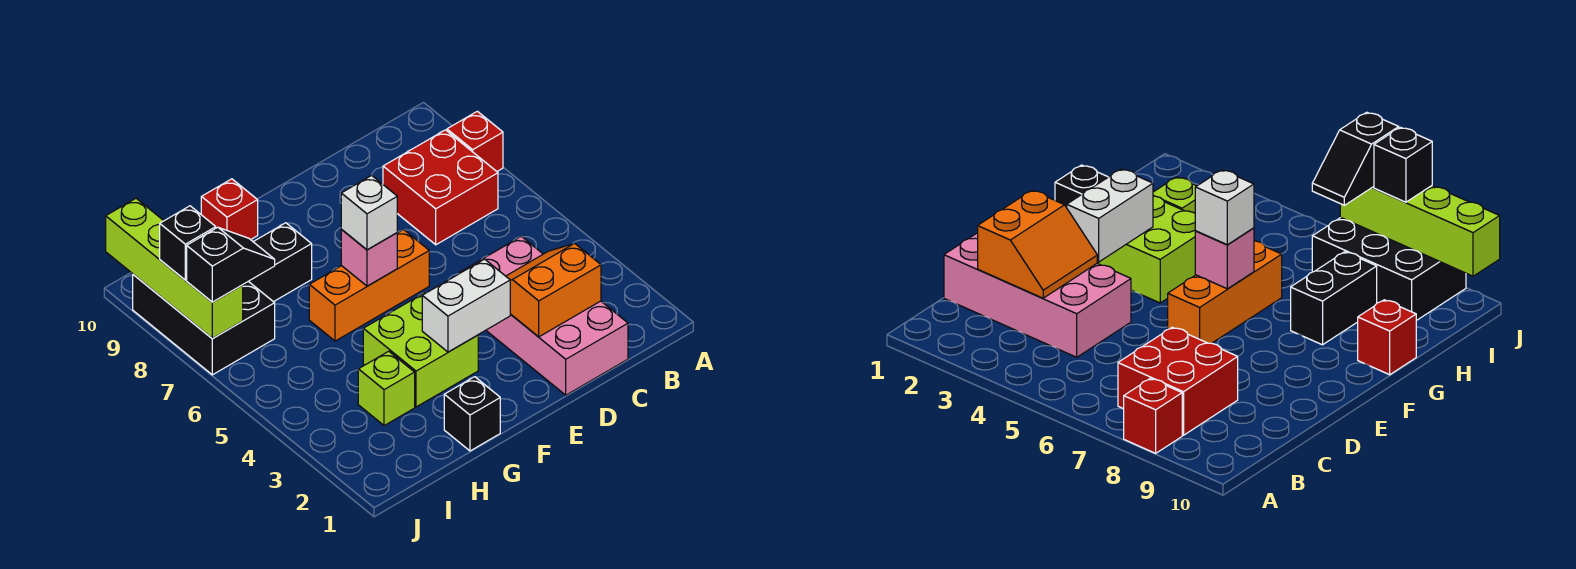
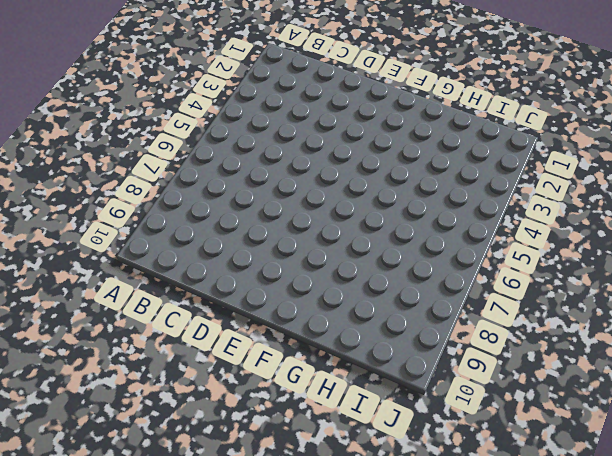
none -> red brick A8 level 1
none -> red brick B7:C8 level 1
none -> pink brick C1:D4 level 1

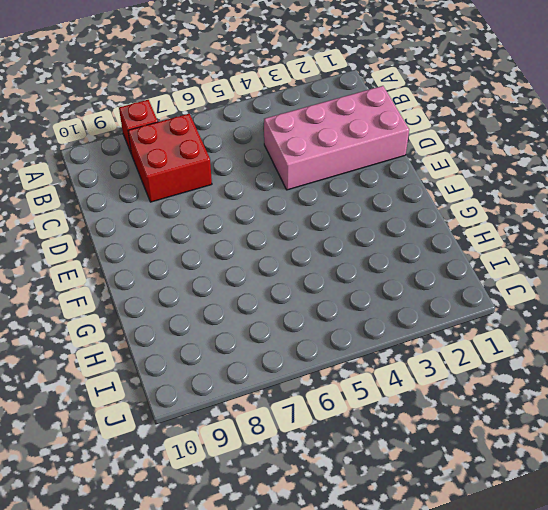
none -> orange brick E6:G6 level 1
none -> lime brick F3:G4 level 1
none -> black brick G1 level 1

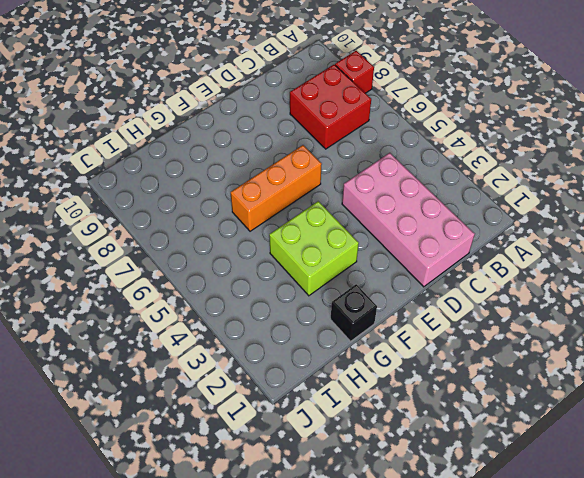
none -> black brick G8:H8 level 1
none -> red brick G10 level 1
none -> lime brick H3 level 1

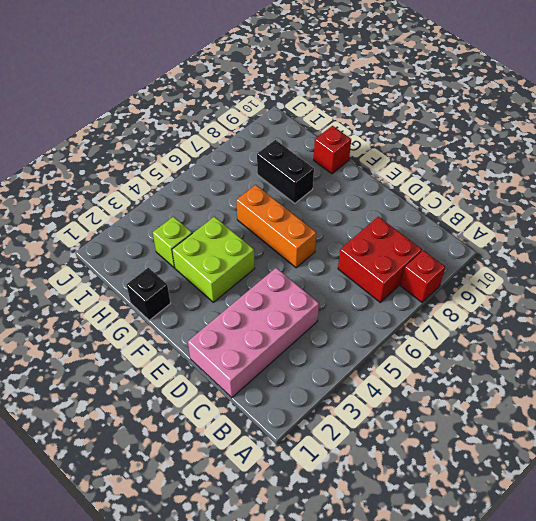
none -> black brick I7:J9 level 1
none -> orange slope C2:D3 level 2 top 2
none -> white brick E3:F3 level 2

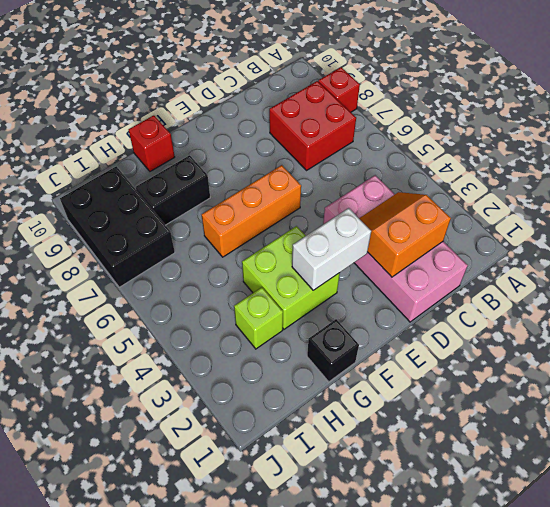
none -> pink brick F6 level 2
none -> lime brick J7:J10 level 2
none -> white brick F6 level 3

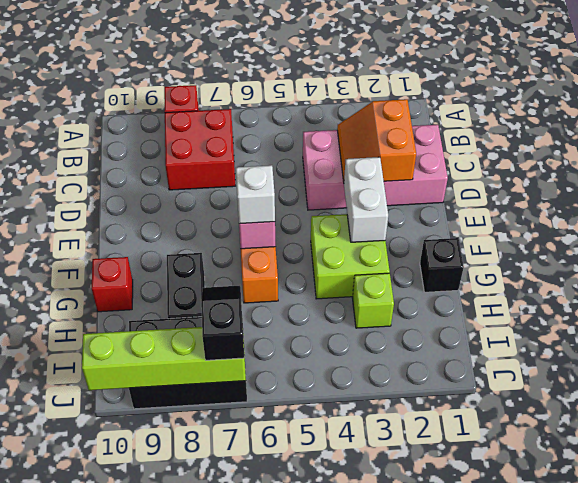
none -> black brick J8 level 3

